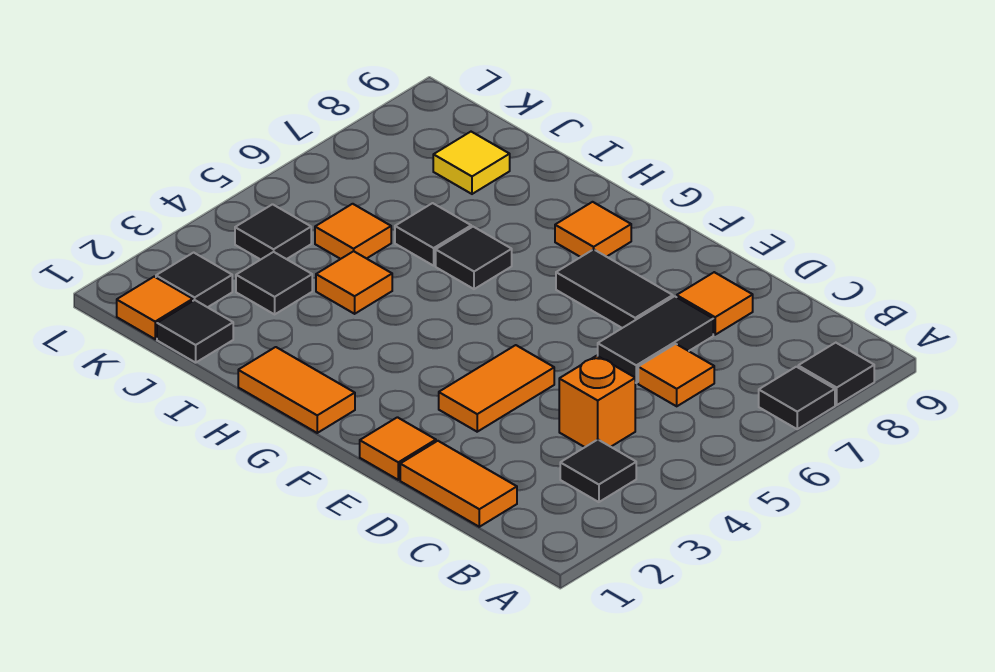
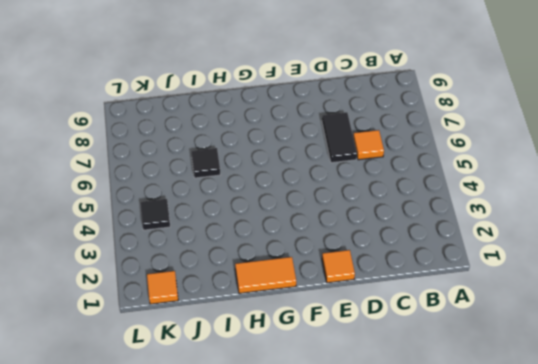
none -> black tile A7 level 1
none -> black tile A8 level 1
none -> black tile B3 level 1

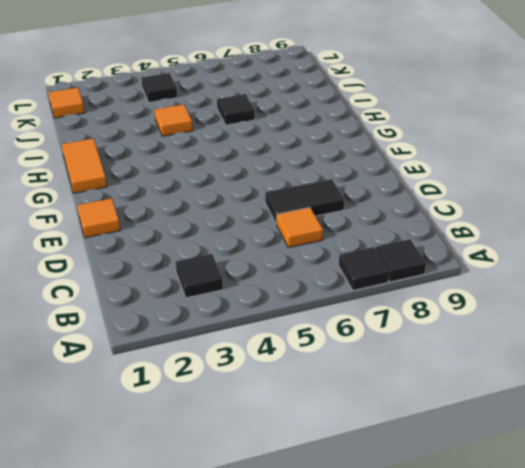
none -> orange tile C1:D1 level 1
none -> orange brick C4 level 1
none -> orange tile D8 level 1

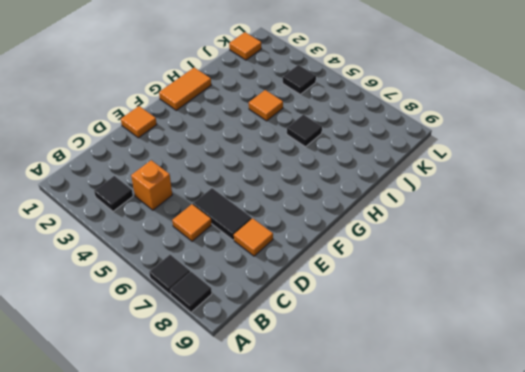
none -> orange tile C1:D1 level 1
none -> orange tile E3:E4 level 1
none -> black tile E7:F7 level 1

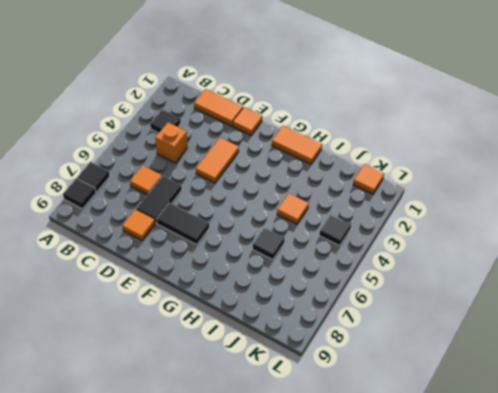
none -> orange tile G8 level 1
none -> black tile H6 level 1
none -> black tile J1 level 1

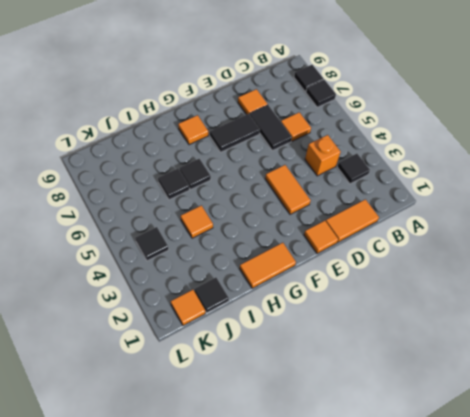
none -> black tile J3 level 1
none -> orange tile J5 level 1
none -> yellow tile J8 level 1

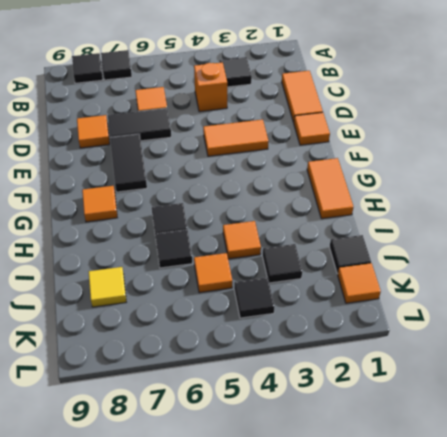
none -> black tile K2 level 1

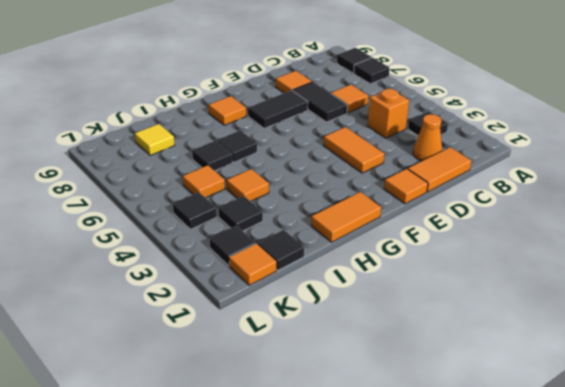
orange cone C2 level 1 -> none

